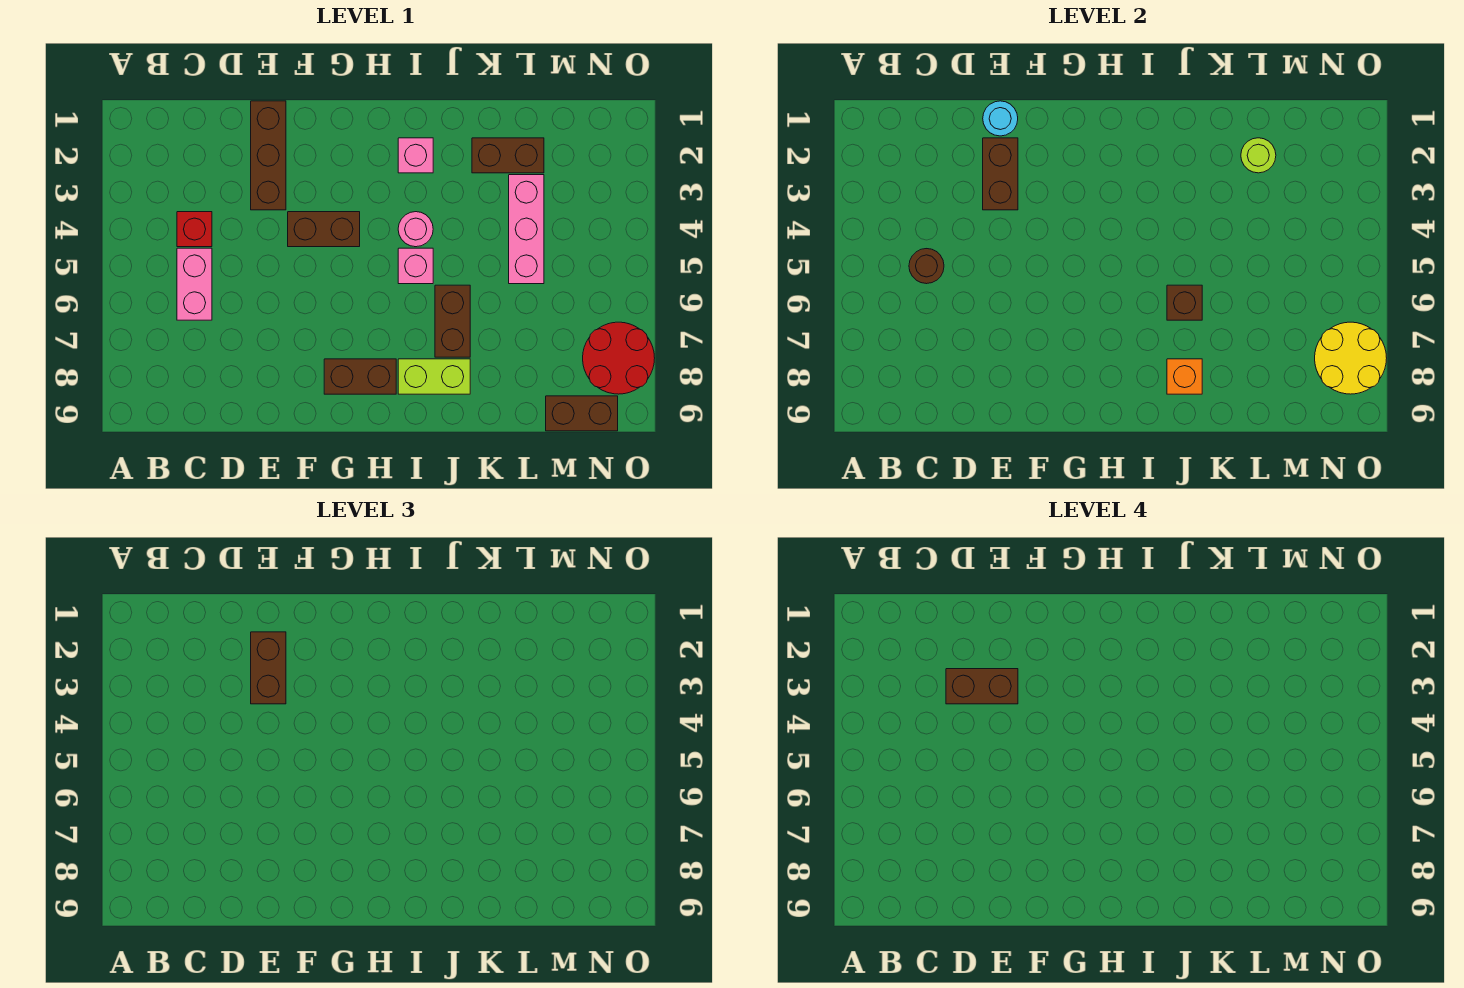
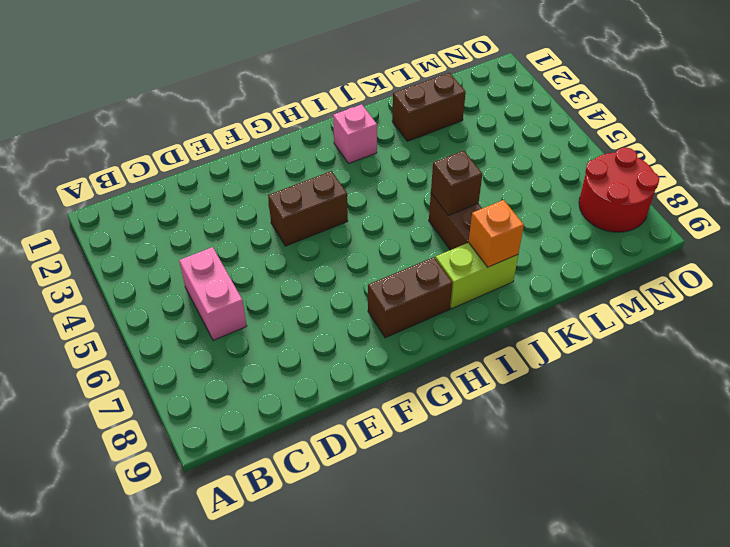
none -> red brick C4 level 1
none -> brown brick E1:E3 level 1
none -> pink round brick I4 level 1

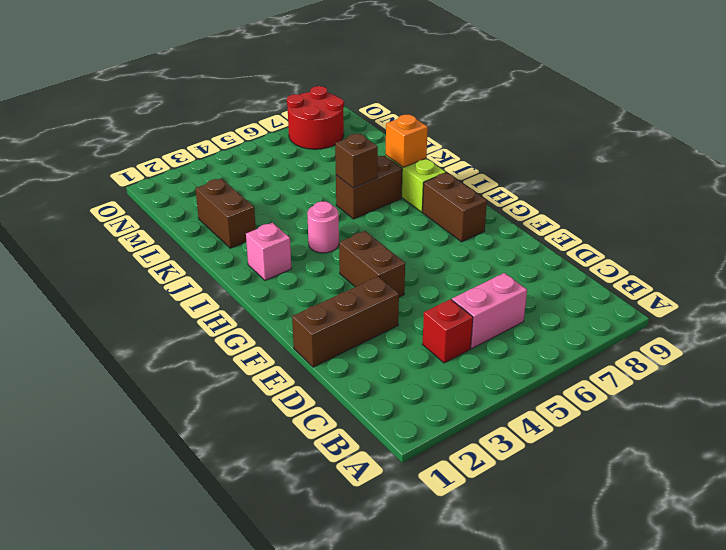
none -> pink brick I5 level 1
none -> pink brick L3:L5 level 1
none -> brown brick M9:N9 level 1

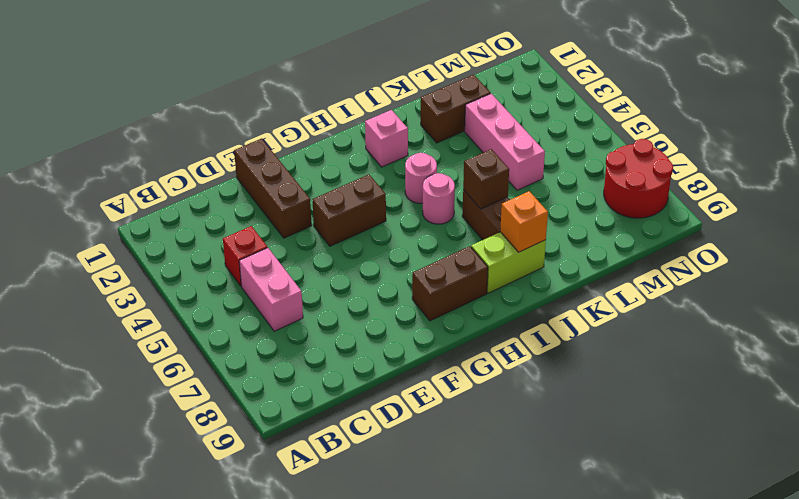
pink round brick I5 level 1 -> pink brick I5 level 1
none -> brown brick M9:N9 level 1
none -> brown round brick C5 level 2
none -> cyan round brick E1 level 2

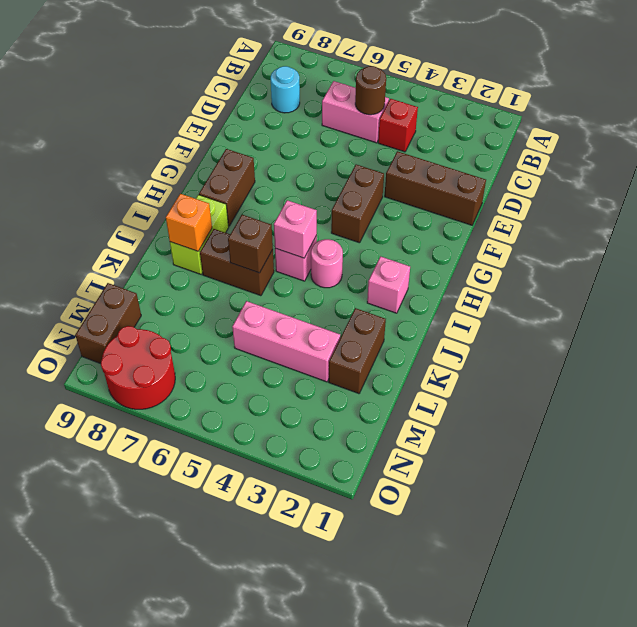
cyan round brick C8 level 1 -> cyan round brick E1 level 2
pink brick I5 level 2 -> none
none -> brown brick E2:E3 level 2
none -> lime round brick L2 level 2
none -> yellow round brick N7:O8 level 2

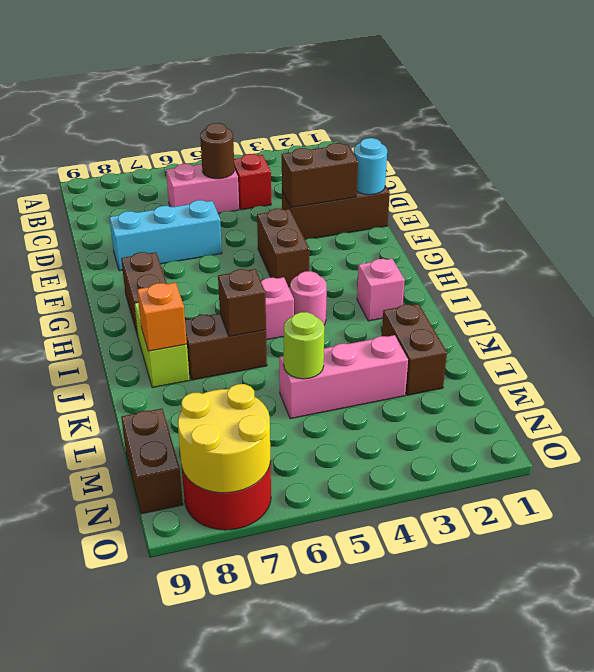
cyan brick E6:E8 level 1 -> none
lime round brick L5 level 2 -> lime round brick L2 level 2
none -> brown brick E2:E3 level 3
none -> brown brick D3:E3 level 4

